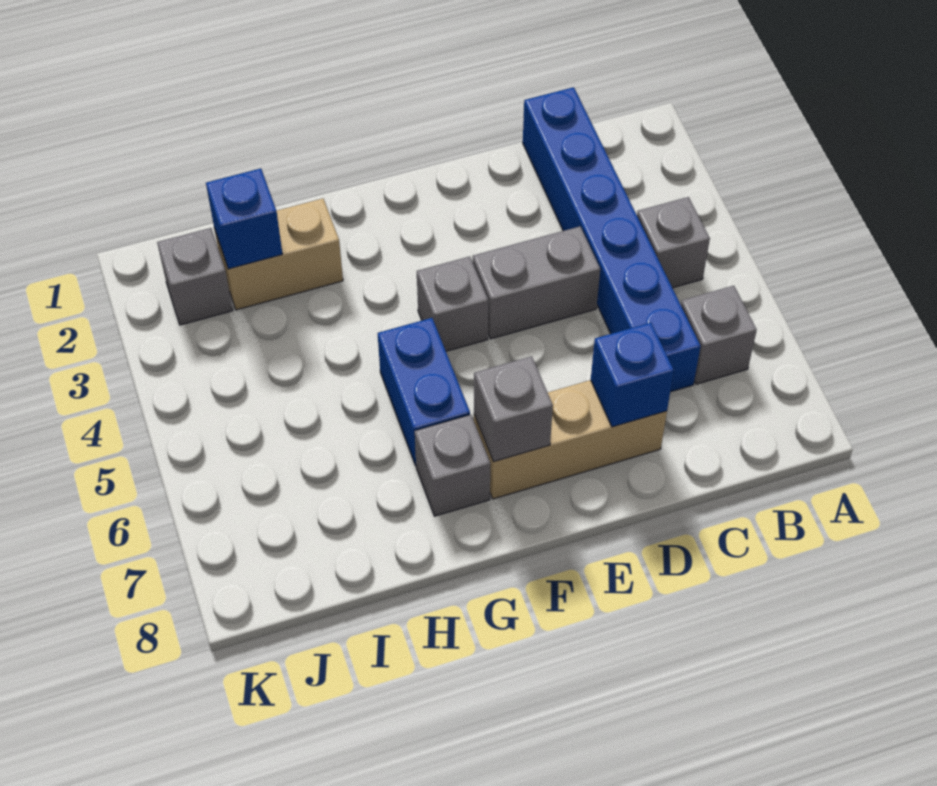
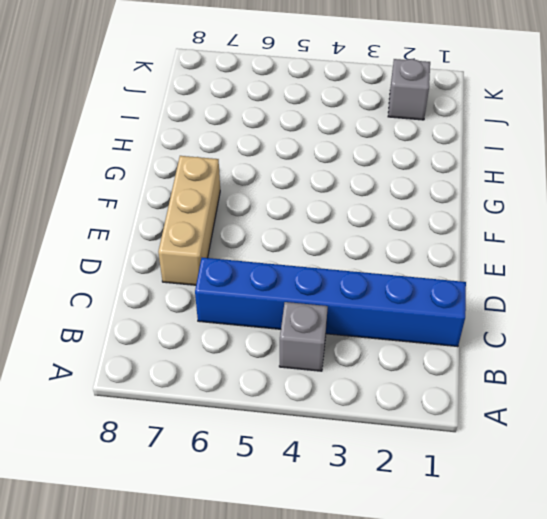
none -> grey brick B6 level 1
none -> grey brick D4:E4 level 1
none -> grey brick F4 level 1

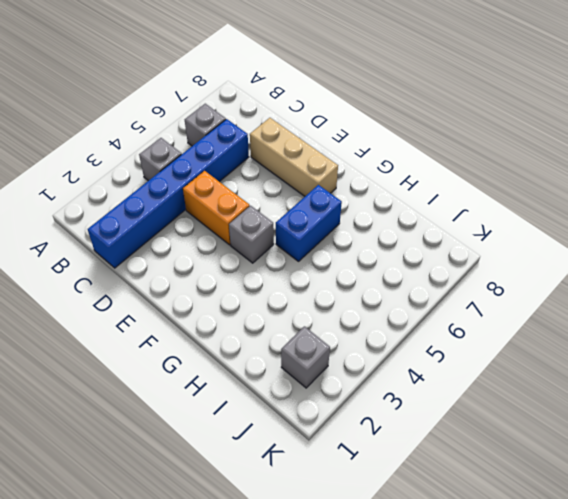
orange brick D4:E4 level 1 -> grey brick D4:E4 level 1
none -> grey brick G7 level 1
none -> tan brick H2:I2 level 1
none -> blue brick D7 level 2

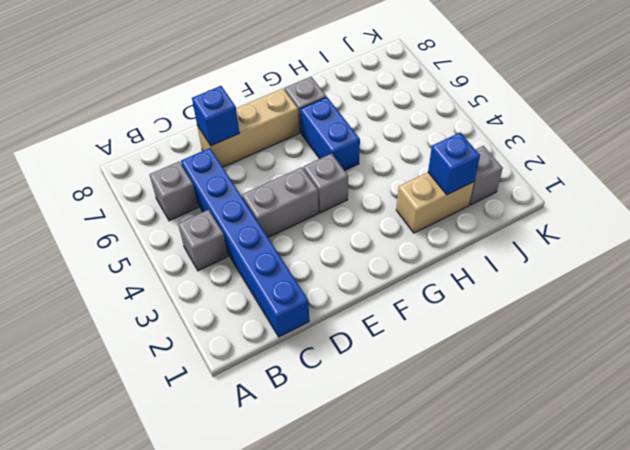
none -> grey brick F7 level 2

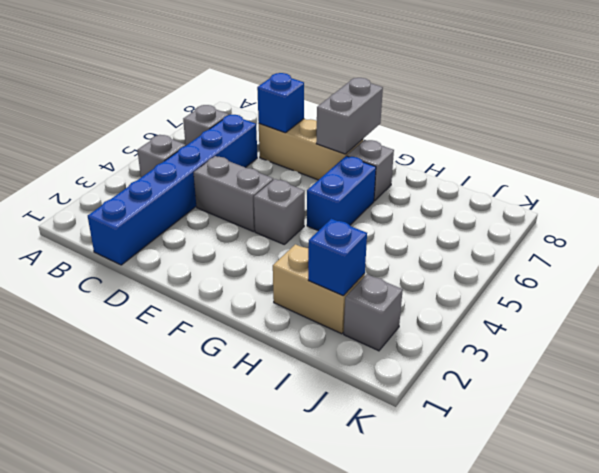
grey brick F7:F8 level 2 -> grey brick F7 level 2

